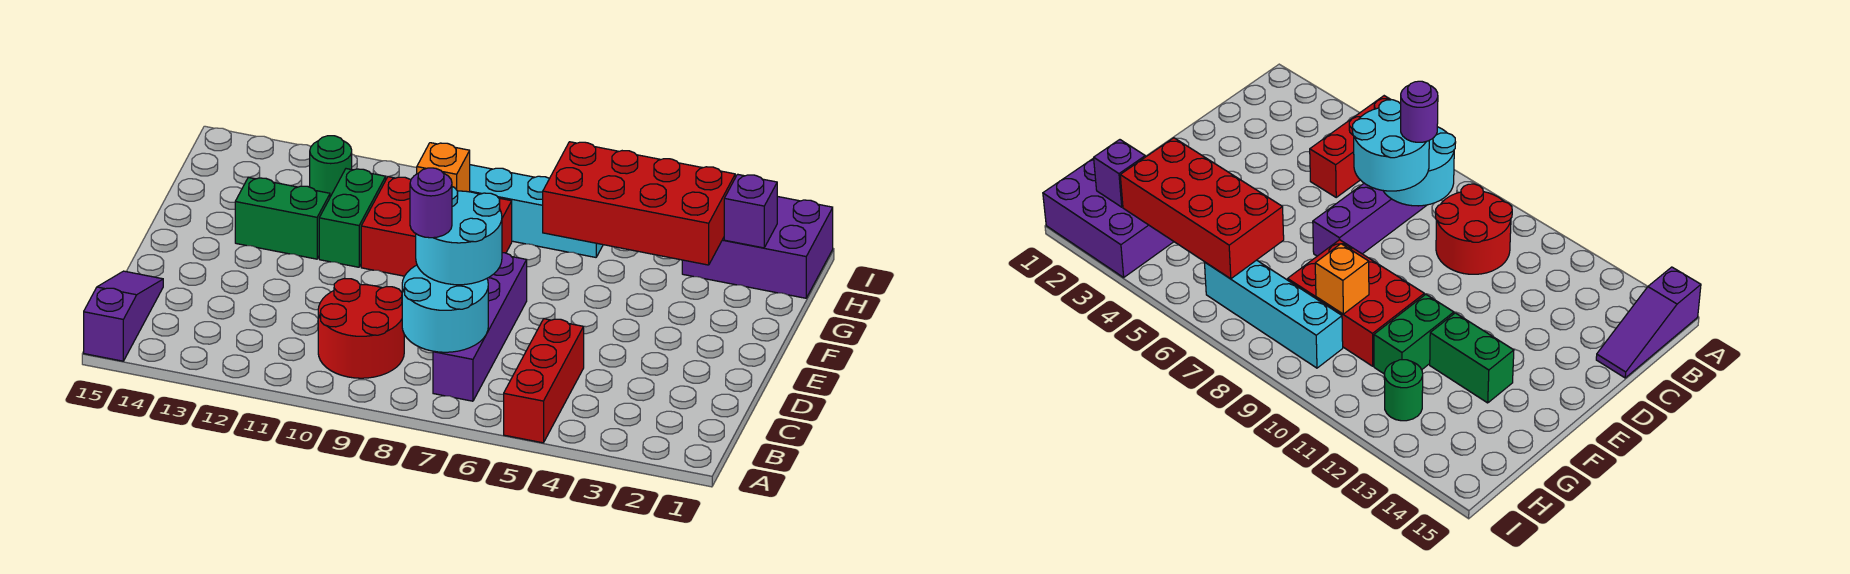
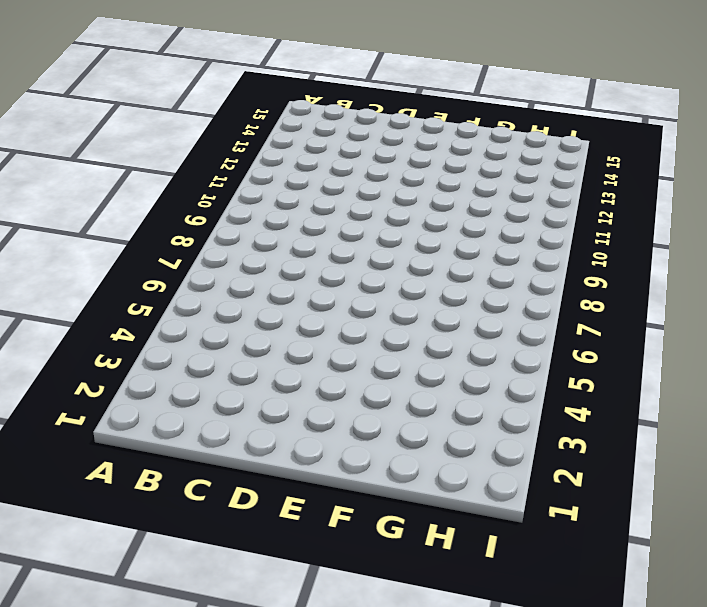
none -> red brick A5:C5 level 1
none -> purple slope A15:C15 level 1 top A
none -> purple brick B7:E7 level 1

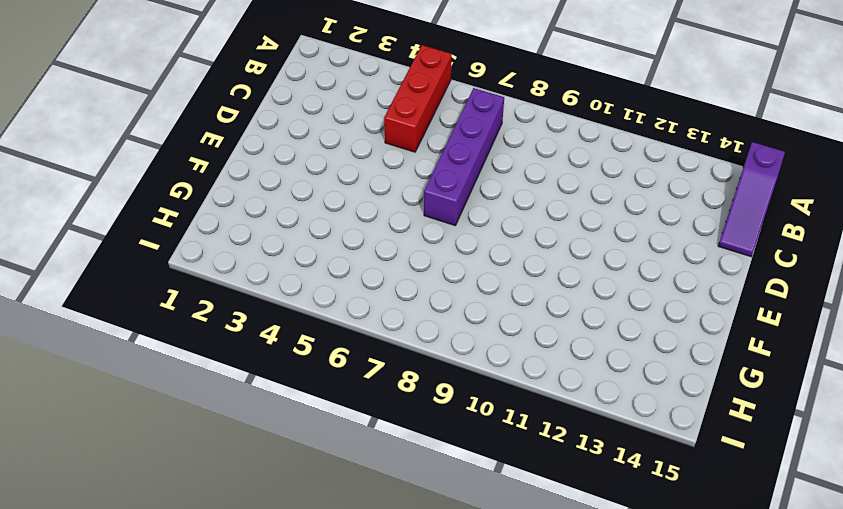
none -> red round brick B9:C10 level 1
none -> red brick F8:G10 level 1
none -> green brick F11:G11 level 1

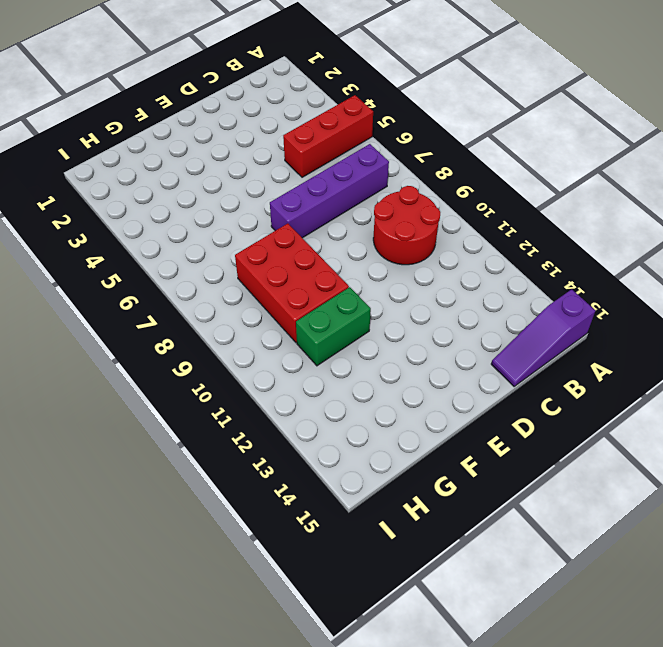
none -> green brick F12:F13 level 1
none -> purple brick H1:I3 level 1
none -> cyan brick H6:H9 level 1

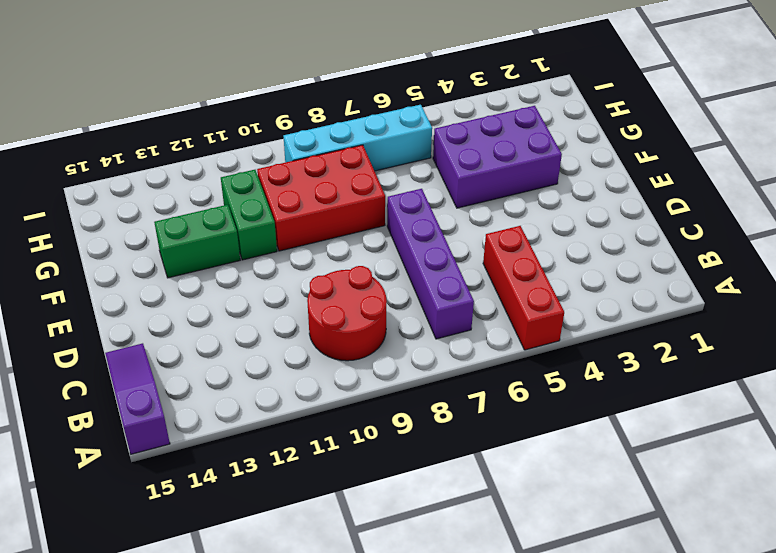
purple brick F3:G5 level 1 -> purple brick H1:I3 level 1
none -> green round brick H12 level 1
none -> cyan round brick B7:C8 level 2
none -> red brick G3:H6 level 2

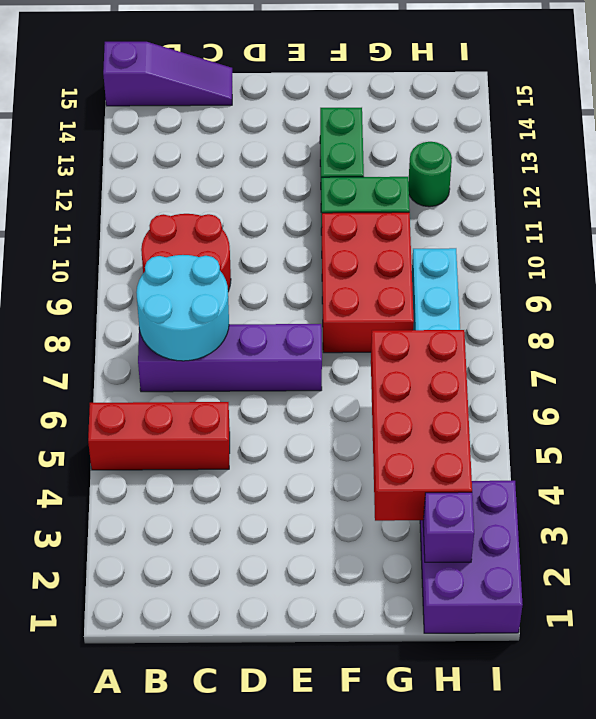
none -> orange brick G9 level 2
none -> cyan round brick C7:D8 level 3
none -> purple round brick C8 level 4

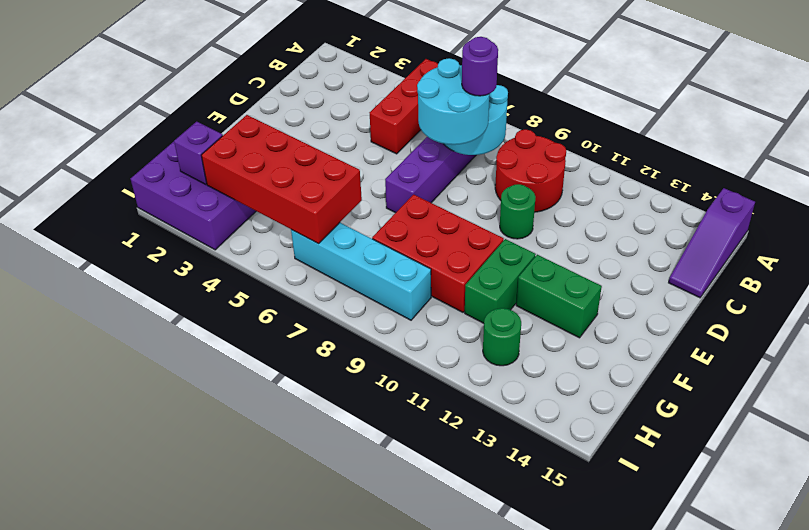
green round brick D10 level 1 -> none
none -> orange brick G9 level 2

